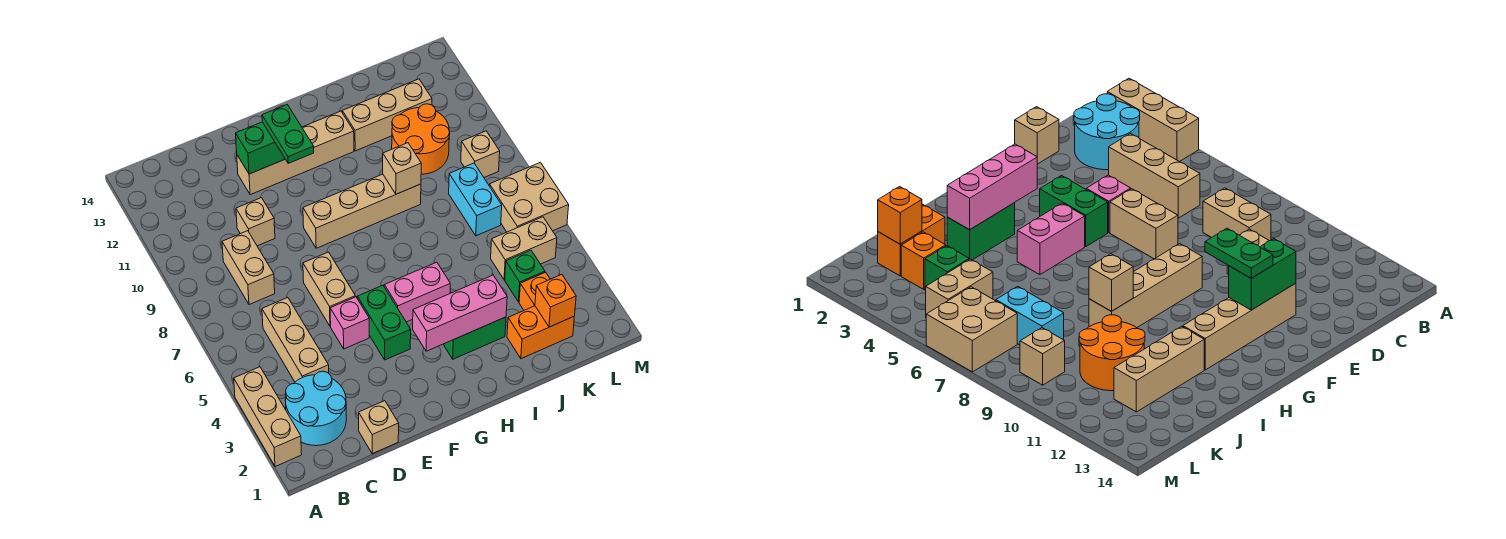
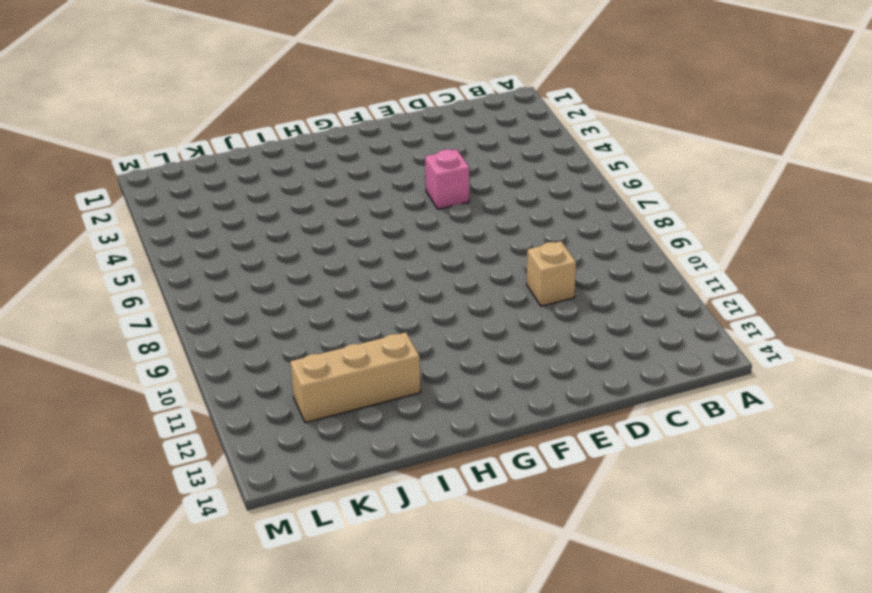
none -> tan brick A2:A4 level 1
none -> cyan round brick B2:C3 level 1
none -> tan brick C4:C6 level 1

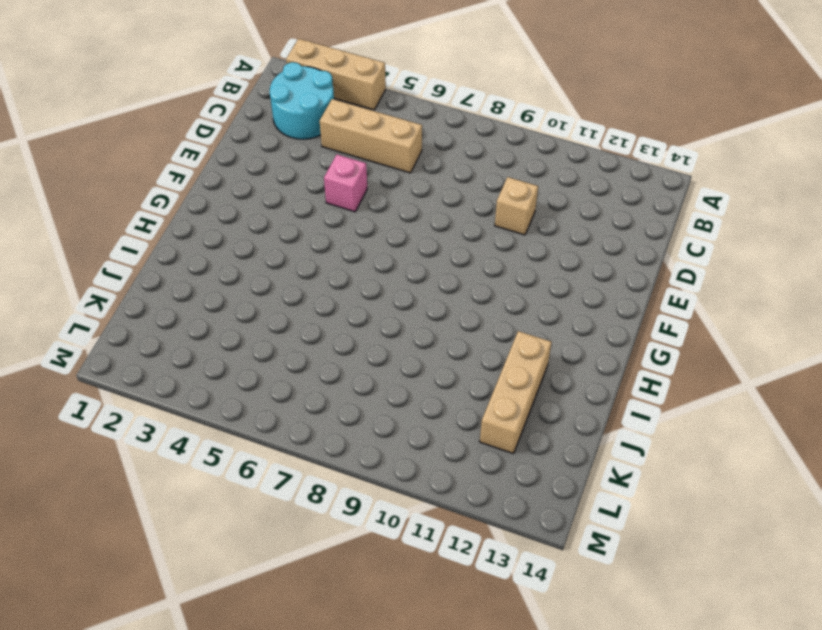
none -> tan brick C8:C9 level 1
none -> tan brick D1 level 1
none -> tan brick E6:E7 level 1

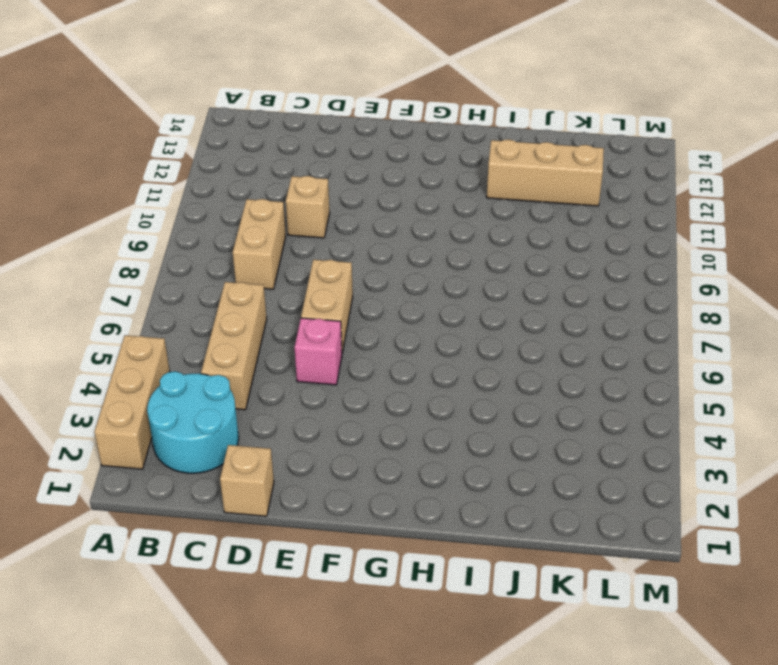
none -> tan brick E12:H12 level 1
none -> green brick F4:F5 level 1
none -> tan brick F9:I9 level 1

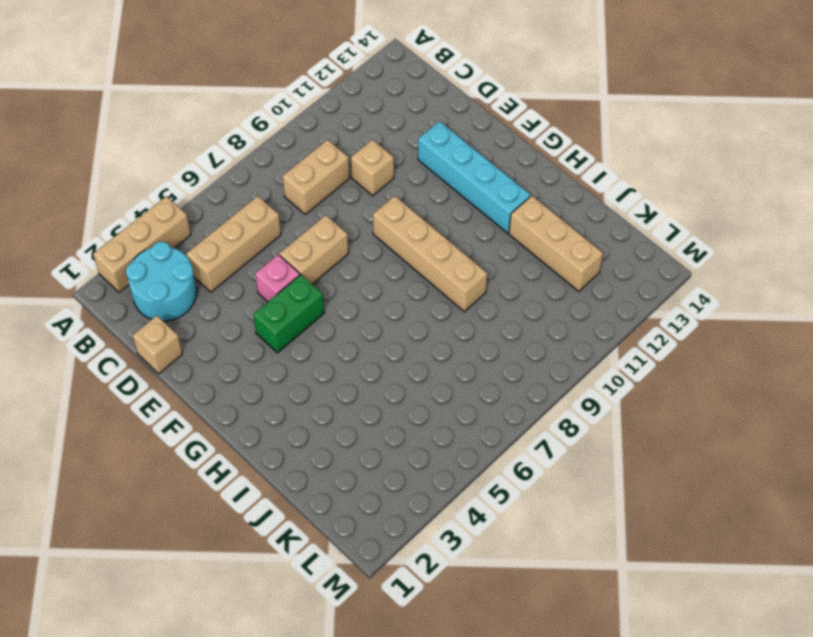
cyan brick E12:H12 level 1 -> tan brick E12:H12 level 1
none -> pink brick G5:H5 level 1
none -> green brick H3:I3 level 1
none -> orange brick J2:K2 level 1

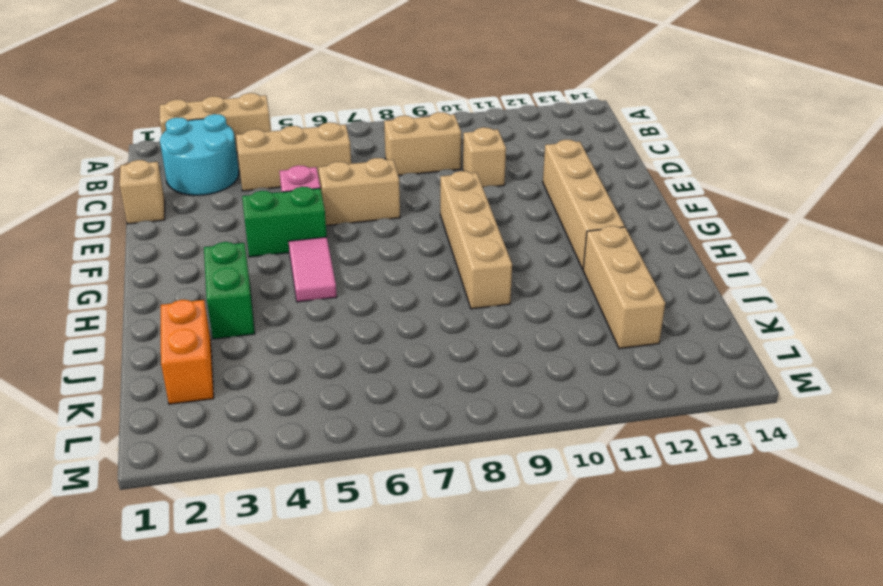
pink tile G5:H5 level 1 -> pink brick G5:H5 level 1
none -> orange round brick J10:K11 level 1
none -> orange brick K3 level 1
none -> green brick K4 level 1

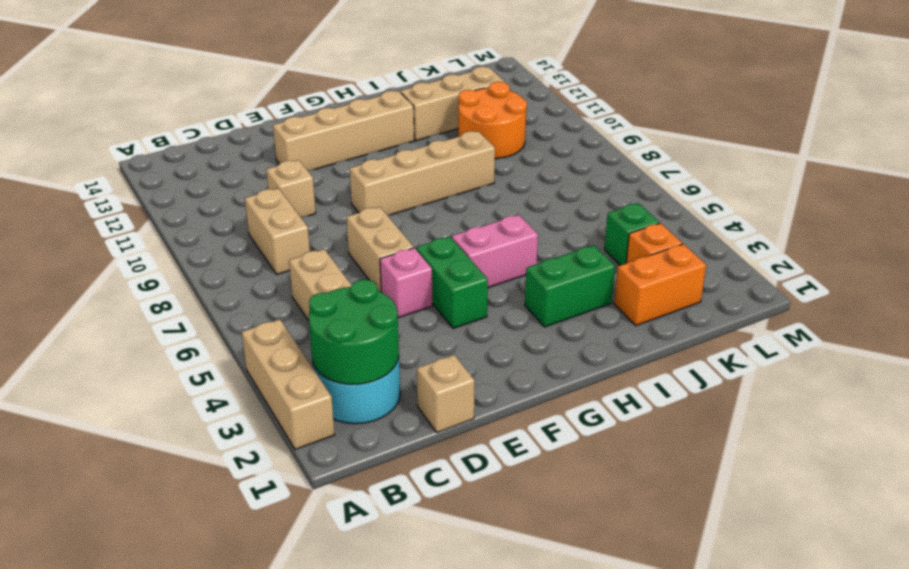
green round brick B2:C3 level 2 -> none
none -> tan brick K5:L5 level 1
none -> cyan brick K7:K8 level 1
none -> tan brick L6:M7 level 1

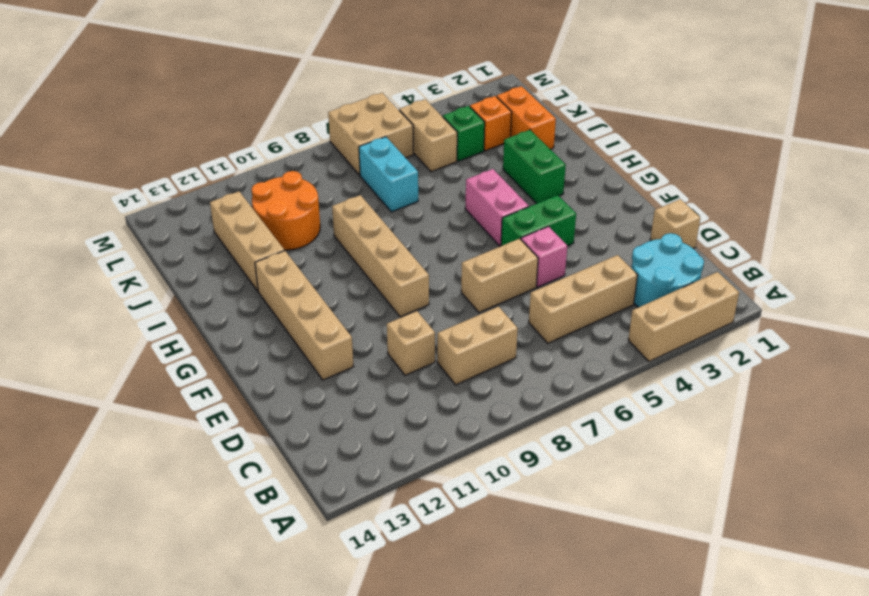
cyan brick J7:K7 level 1 -> cyan brick K7:K8 level 1
none -> tan brick L9 level 1
none -> green brick E12:F12 level 2
none -> pink brick G3:I3 level 2

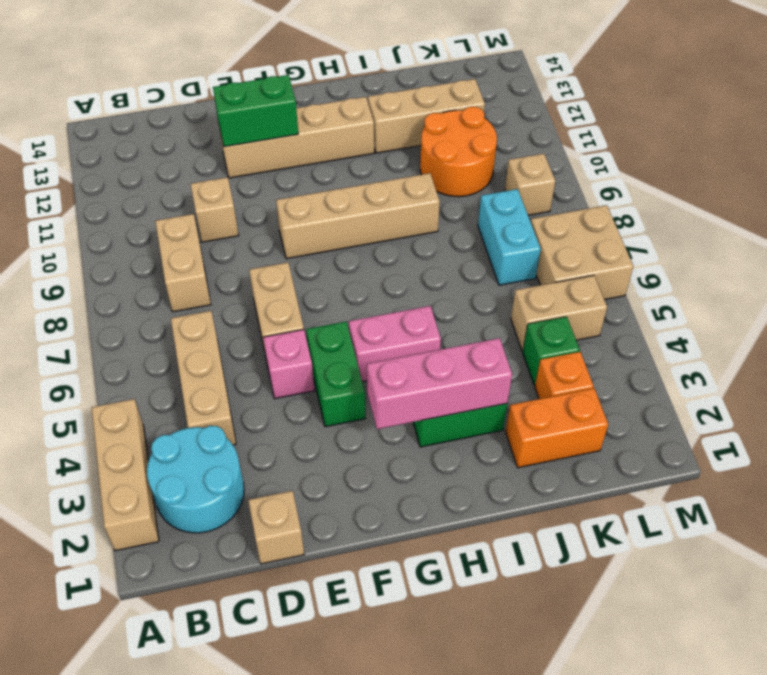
none -> tan brick I9 level 2
none -> orange brick K2 level 2
none -> green plate F11:F12 level 3

